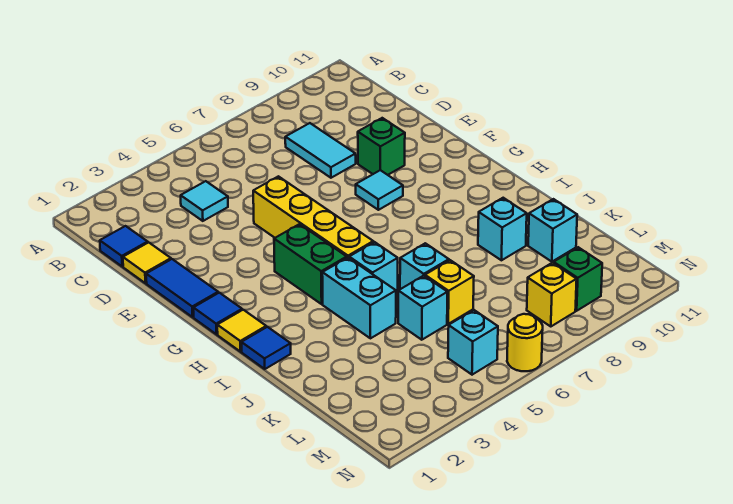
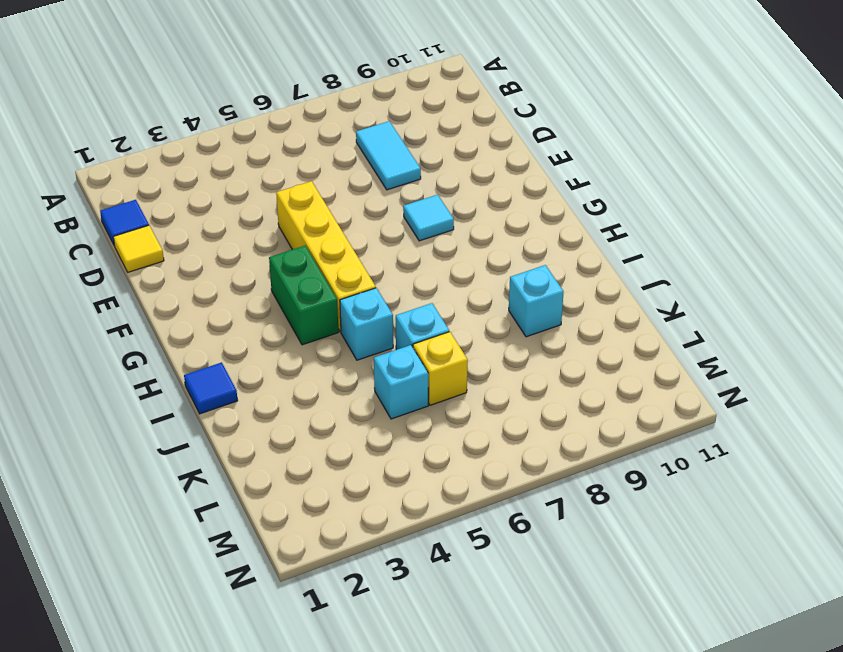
none -> cyan tile C4 level 1
none -> blue tile E1:F1 level 1
none -> green brick E9 level 1

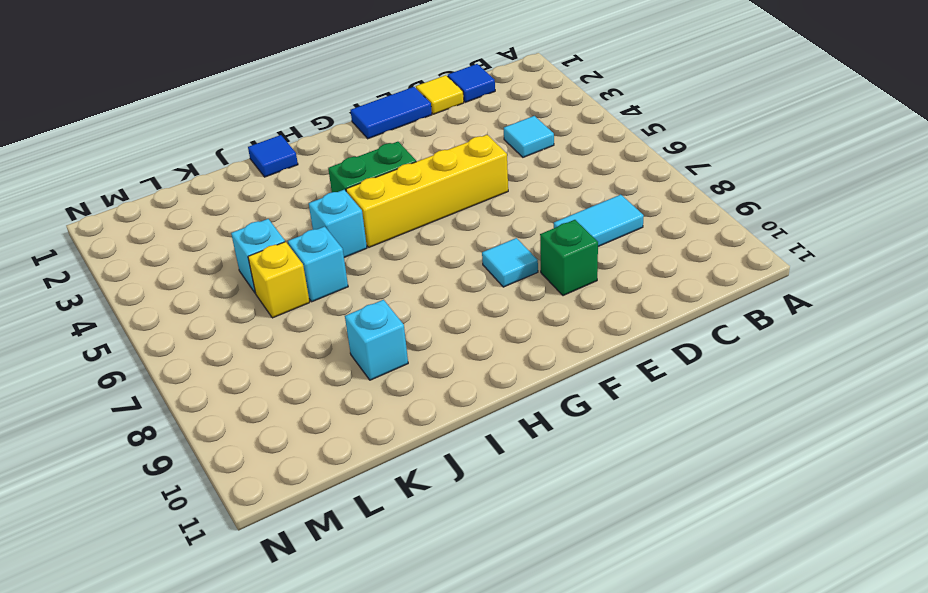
none -> blue tile G1 level 1
none -> yellow tile H1 level 1
none -> cyan brick I4:J4 level 1

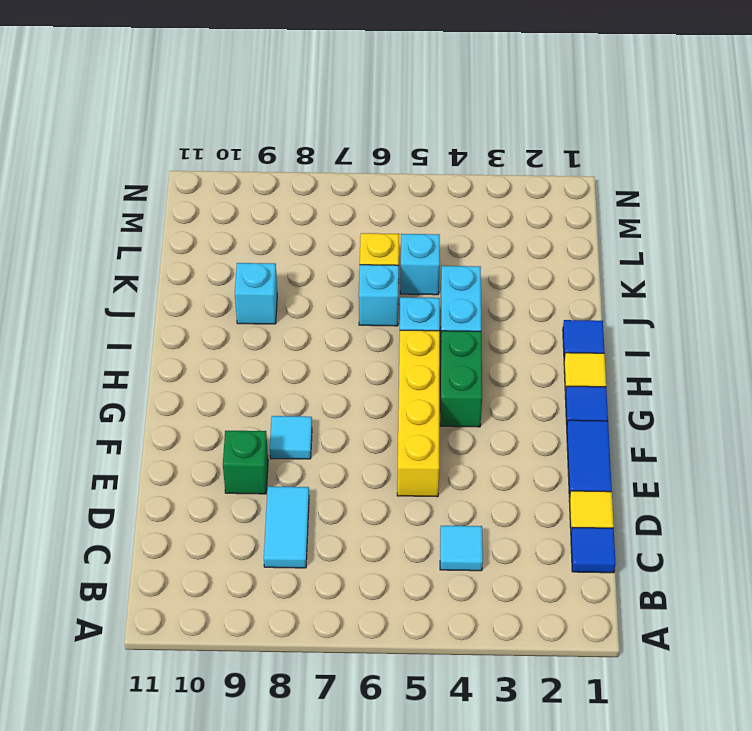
none -> cyan brick K10 level 1
none -> cyan brick M5 level 1
none -> yellow brick M8 level 1

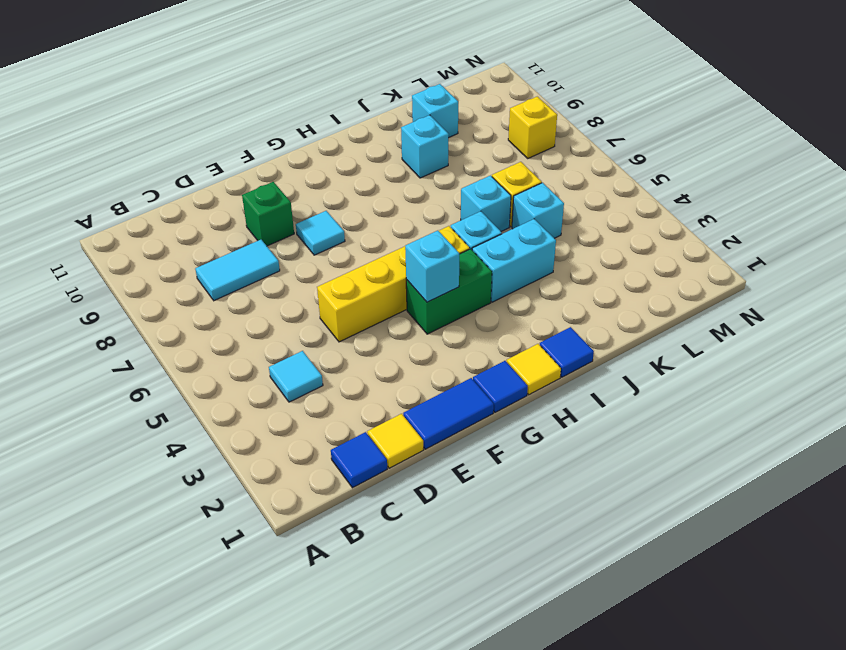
cyan brick G4 level 2 -> cyan brick M5 level 1
none -> green brick M9 level 1
none -> yellow round brick N6 level 1

